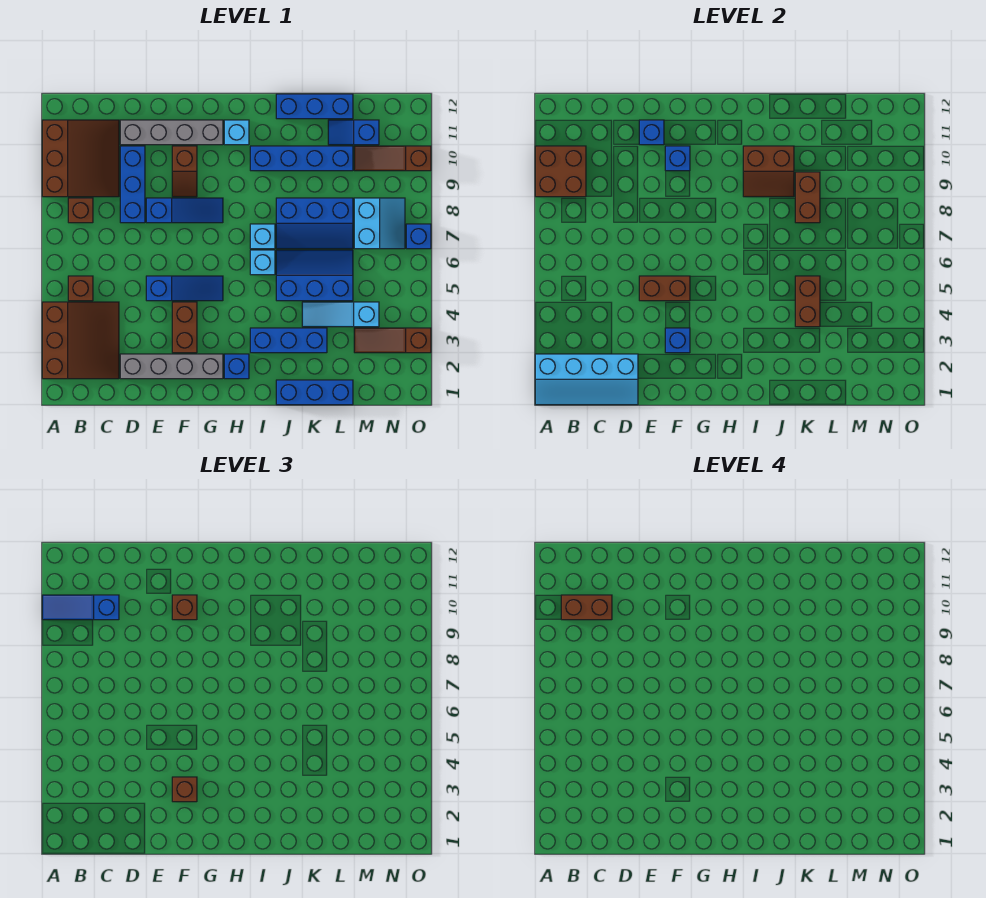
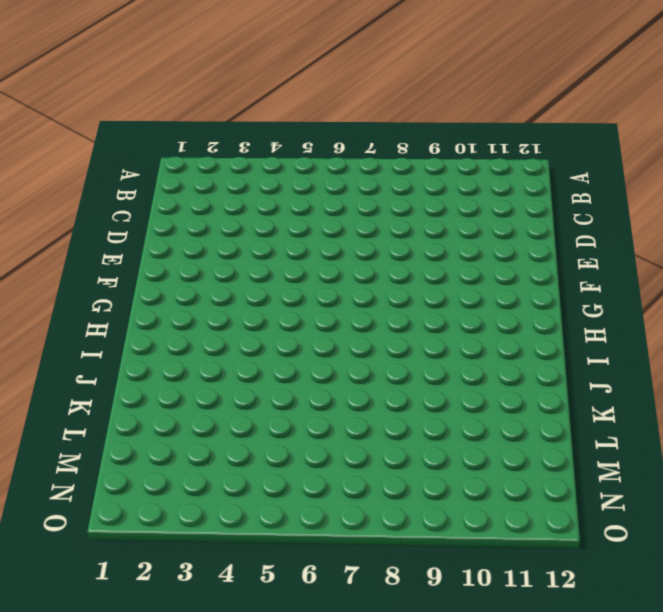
none -> brown slope A2:C4 level 1 top A
none -> brown slope A9:C11 level 1 top A
none -> brown brick B5 level 1
none -> brown brick B8 level 1

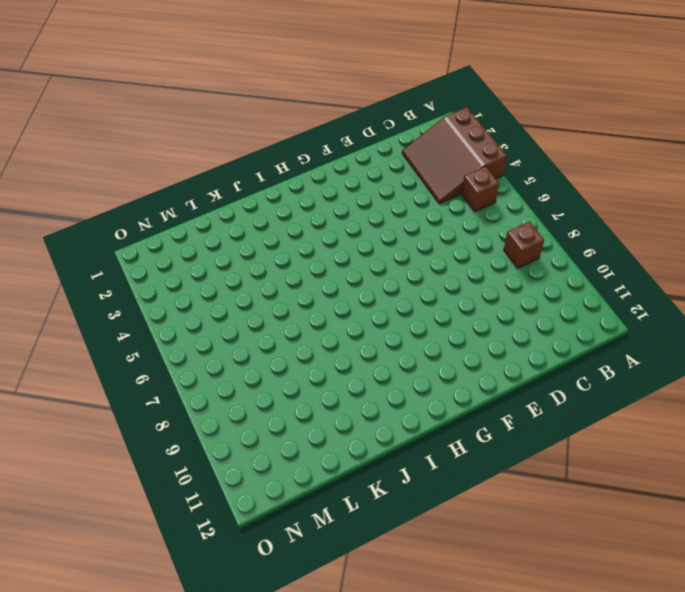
none -> brown slope A9:C11 level 1 top A
none -> grey brick D2:G2 level 1
none -> blue brick D8:D10 level 1
none -> grey brick D11:G11 level 1

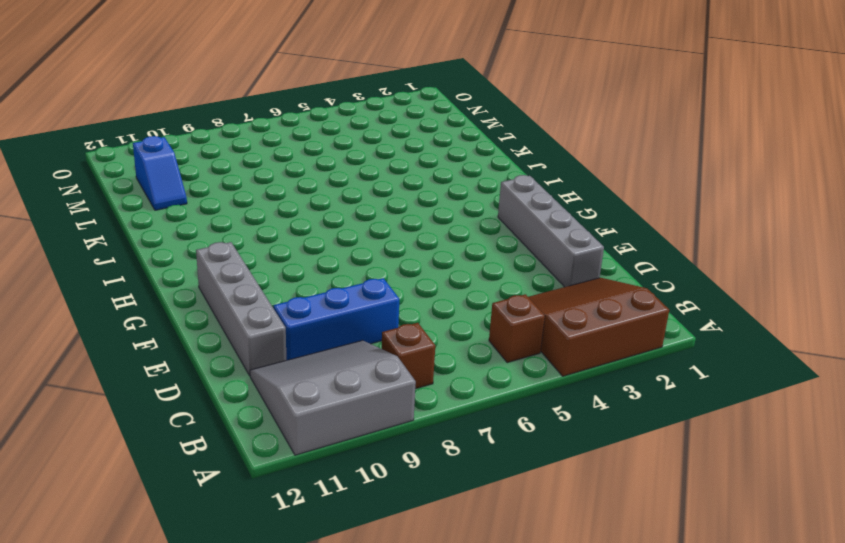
grey slope A9:C11 level 1 top A -> brown slope A9:C11 level 1 top A
none -> blue slope E5:G5 level 1 top E
none -> blue slope E8:G8 level 1 top E
none -> brown brick F3:F4 level 1
none -> brown slope F9:F10 level 1 top 10

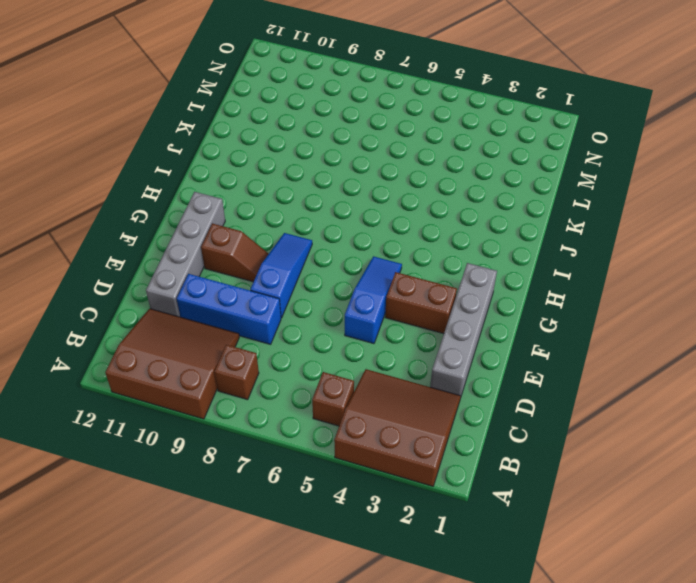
none -> blue brick H2 level 1
none -> cyan brick H11 level 1
none -> blue brick I3:K3 level 1
none -> cyan brick I6 level 1

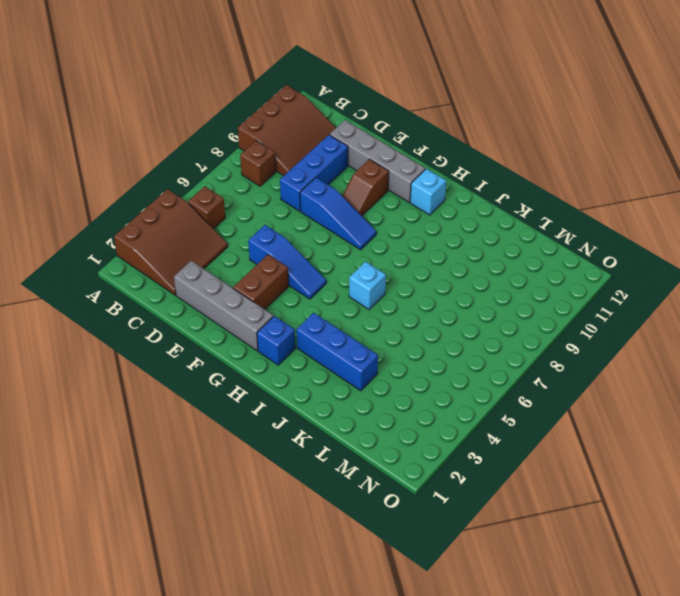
none -> cyan brick I7 level 1
none -> blue brick I10:L10 level 1
none -> blue brick J1:L1 level 1
none -> blue slope J5:L6 level 1 top 5

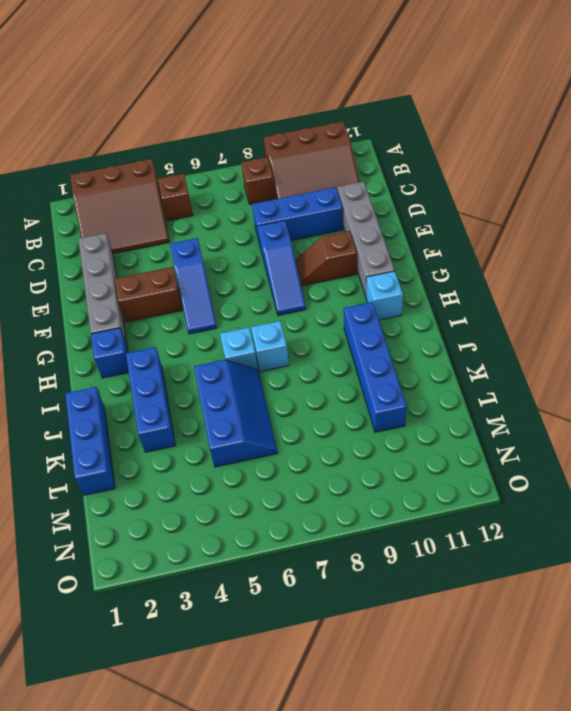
none -> blue slope J7:L8 level 1 top 8
none -> blue brick J12:L12 level 1
none -> cyan slope K4:M4 level 1 top M
none -> blue slope L11:M11 level 1 top M

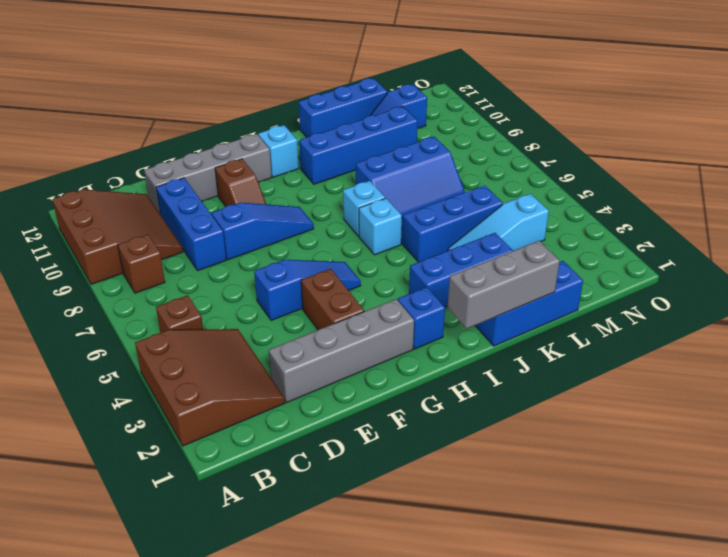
grey brick I1:K1 level 2 -> none
none -> brown slope M3:O3 level 1 top O
none -> cyan slope M7:N8 level 1 top M
none -> brown slope M10:O10 level 1 top O
none -> blue brick O7 level 1

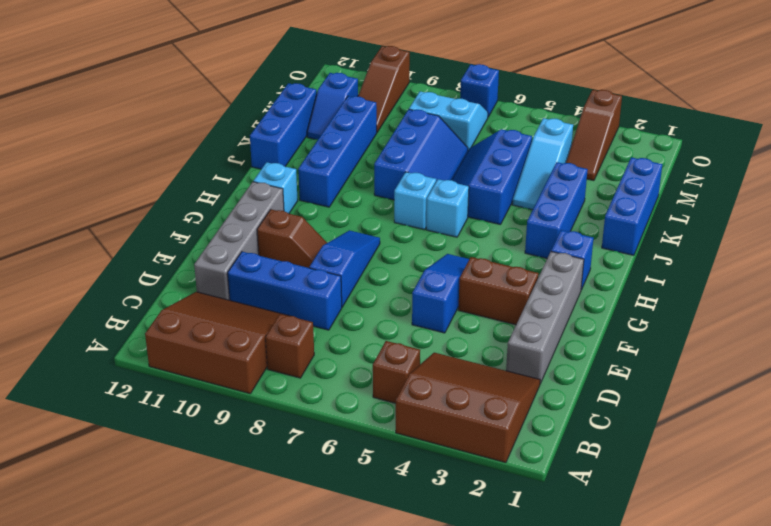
none -> cyan slope A1:D2 level 2 top 2
none -> brown brick A9:B10 level 2
none -> brown brick E5:F5 level 2
none -> blue brick E11 level 2

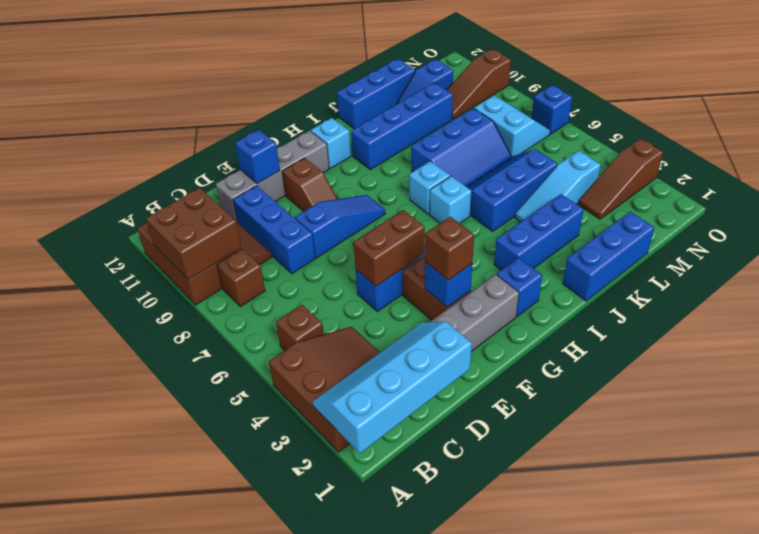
cyan slope A1:D2 level 2 top 1 -> cyan slope A1:D2 level 2 top 2
none -> blue brick F10 level 2
none -> brown slope I9:J10 level 2 top 10
none -> brown brick K4:K5 level 2
none -> brown brick K8:K9 level 2

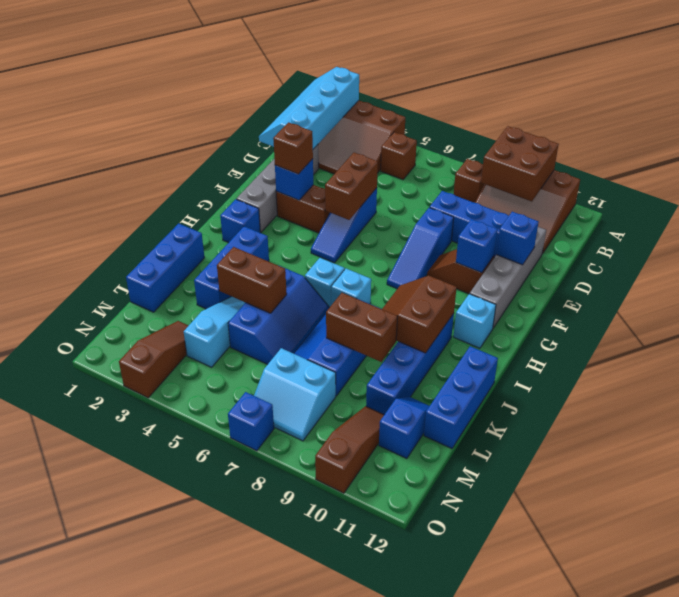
none -> blue slope A10:C10 level 3 top C
none -> brown brick F10 level 3
none -> brown brick B10:C10 level 4

